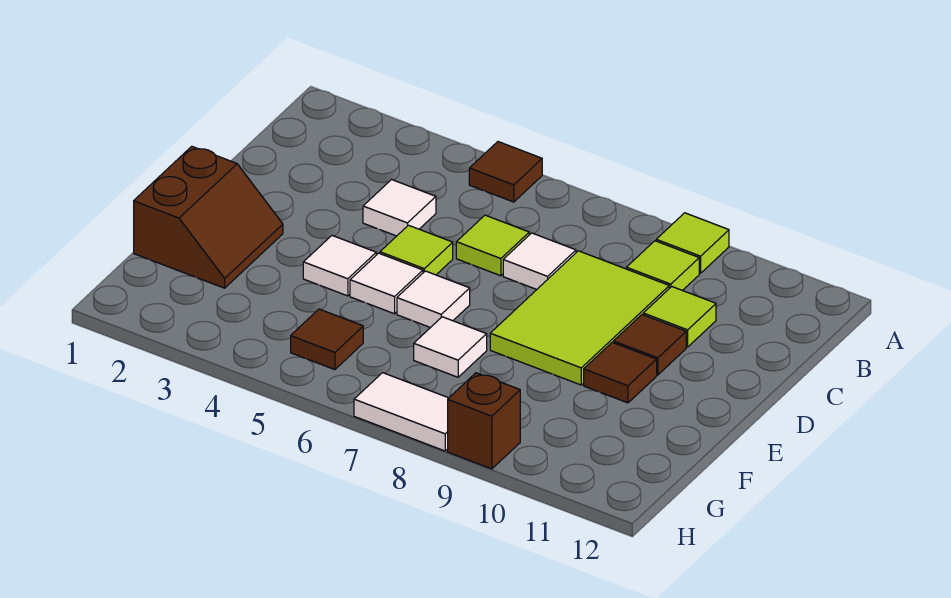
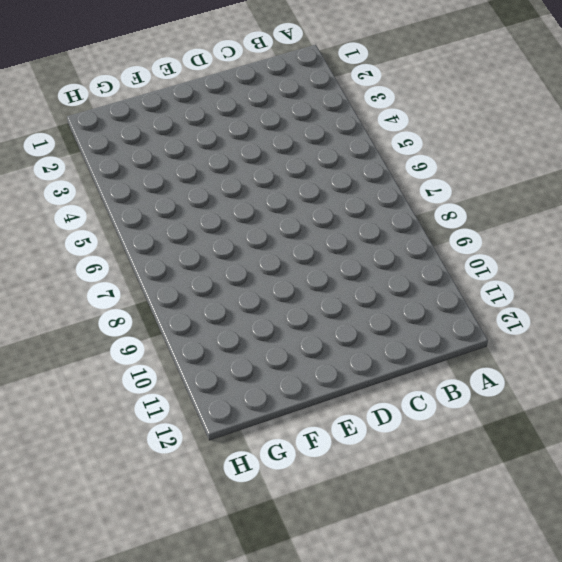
none -> brown tile A5 level 1
none -> lime tile A9 level 1
none -> lime tile B9 level 1

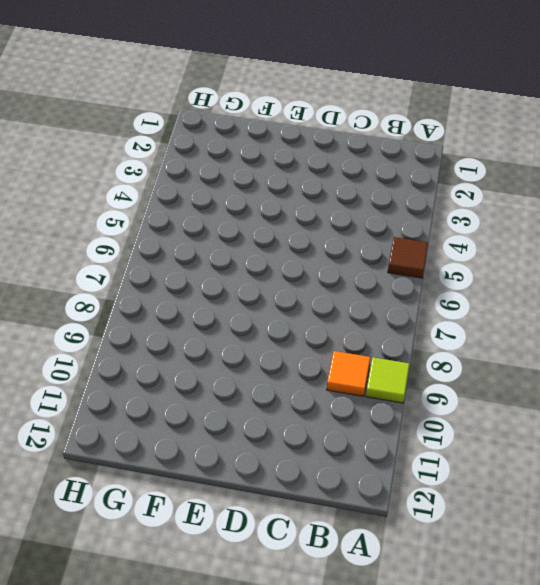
orange tile B9 level 1 -> lime tile B9 level 1
none -> white tile C4 level 1
none -> lime tile C6 level 1
none -> white tile C7 level 1

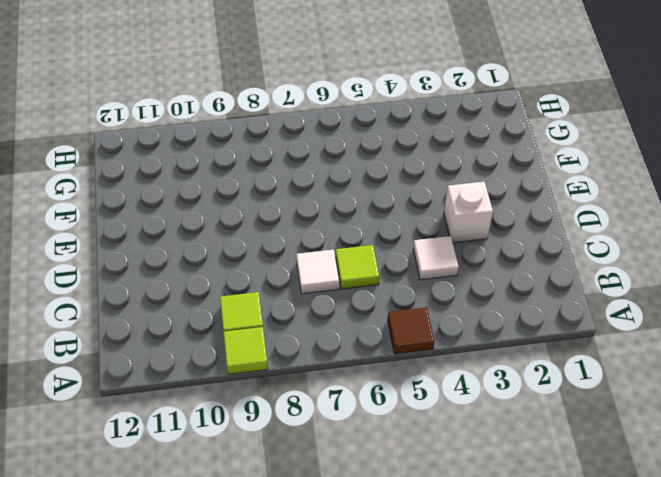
white brick D3 level 1 -> none
none -> lime tile C8:E9 level 1
none -> lime tile C10 level 1
none -> lime tile D5 level 1

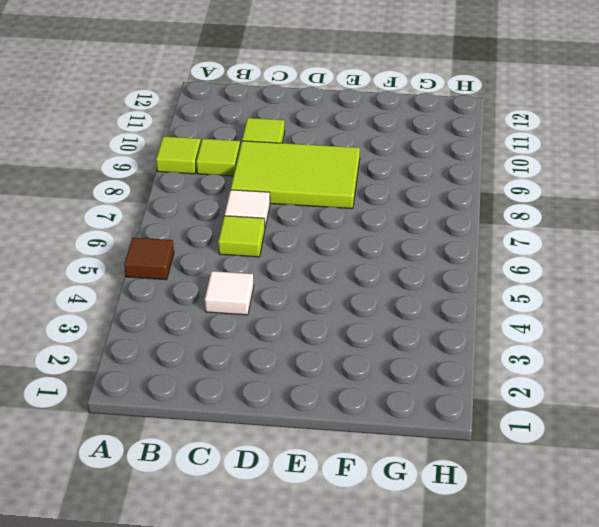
none -> lime tile D5 level 1
none -> brown tile D10 level 1
none -> brown slope E1:F2 level 1 top 1

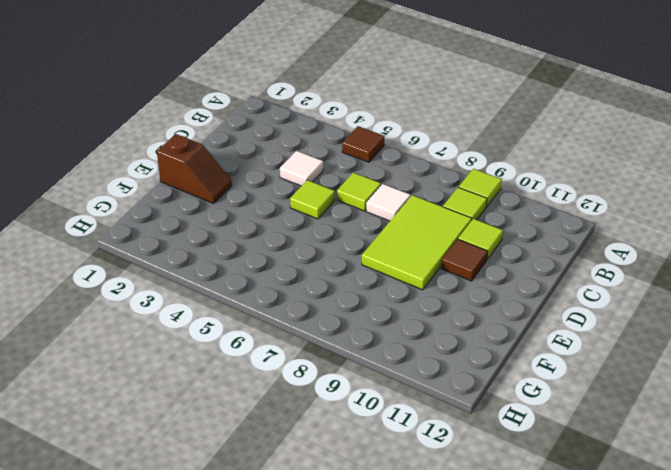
brown slope E1:E2 level 1 top 1 -> brown slope E1:F2 level 1 top 1
none -> white tile E4 level 1
none -> white tile E5 level 1
none -> white tile E6 level 1

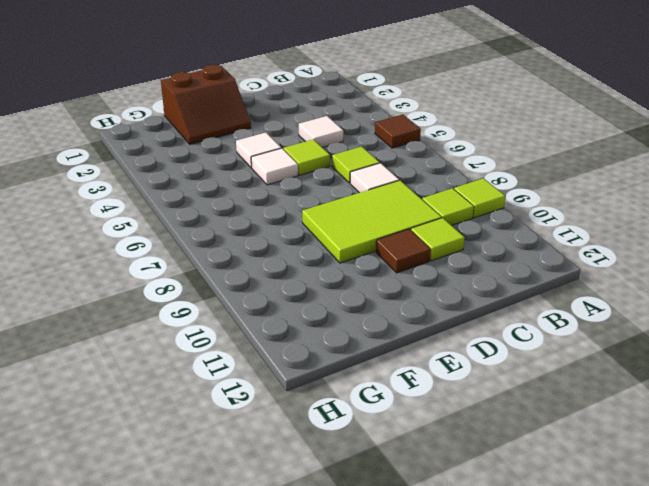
none -> white tile E6 level 1
none -> brown tile E10 level 1
none -> white tile F7 level 1

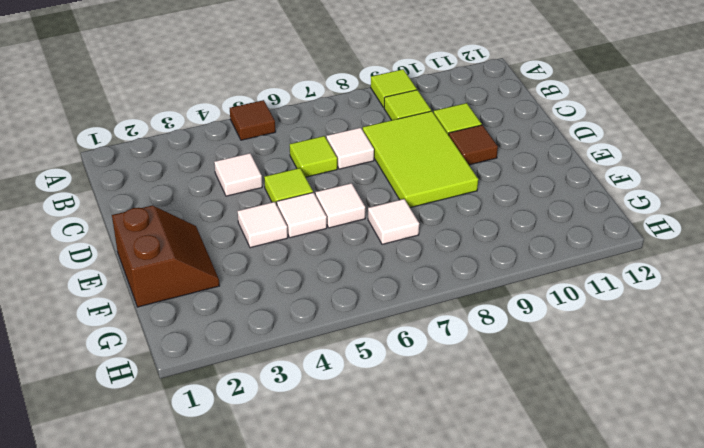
none -> brown tile E10 level 1
none -> brown tile G5 level 1
none -> white tile H7:H8 level 1

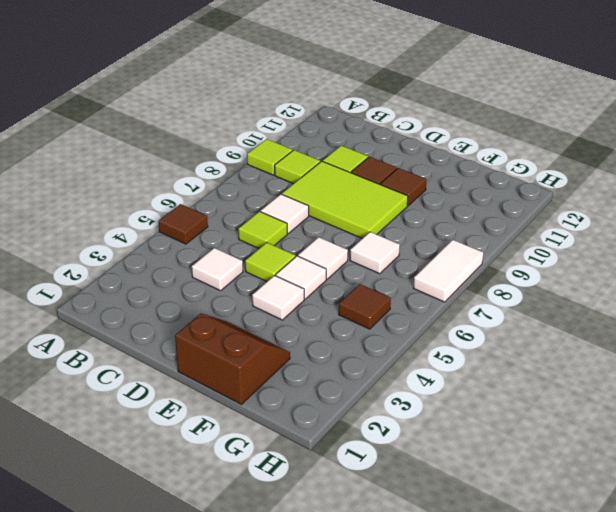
none -> brown brick H9 level 1

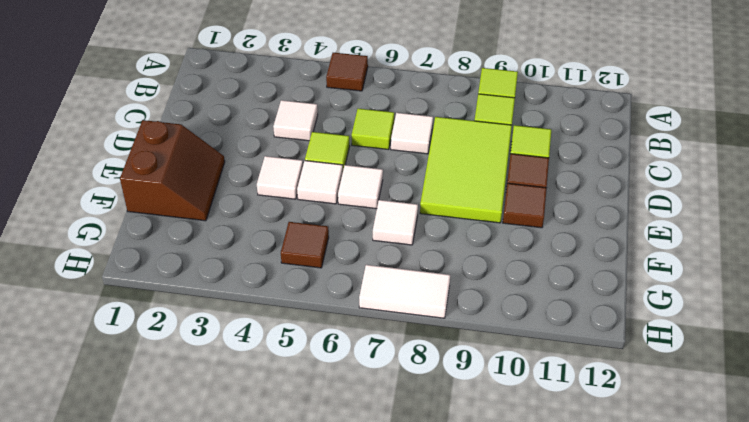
none -> brown brick H9 level 1

